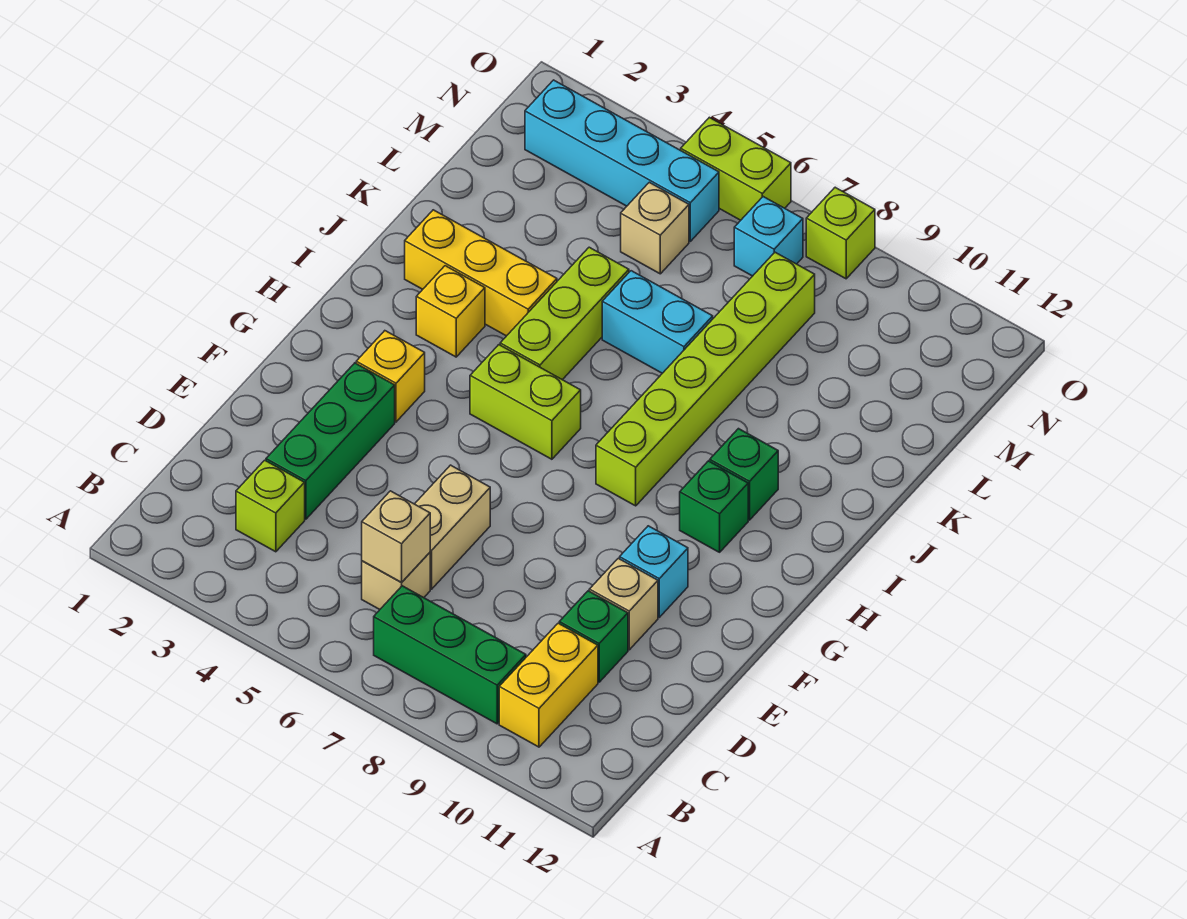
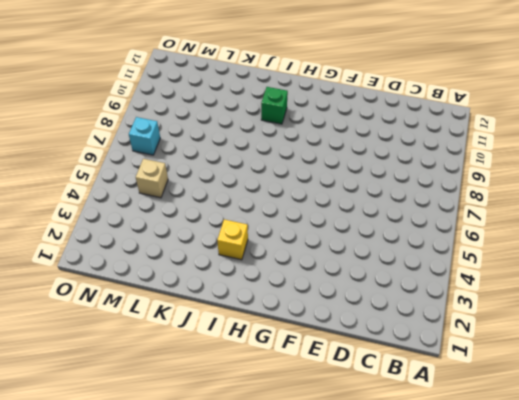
none -> green brick B7:B9 level 1
none -> yellow brick B10:C10 level 1
none -> lime brick C3 level 1

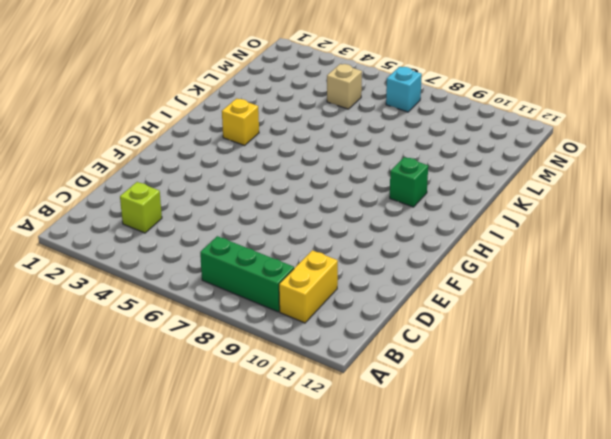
none -> tan brick C6 level 1
none -> green brick D3:F3 level 1
none -> tan brick D6:E6 level 1

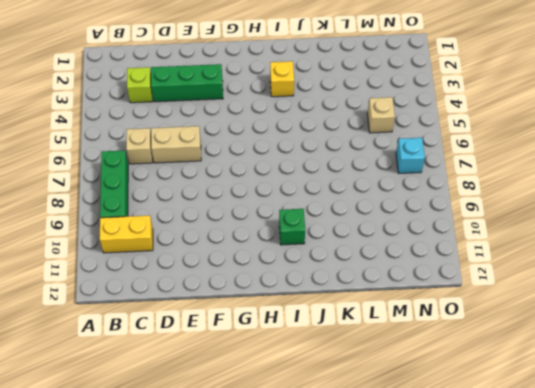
none -> green brick D10 level 1
none -> tan brick E10 level 1
none -> cyan brick F10 level 1

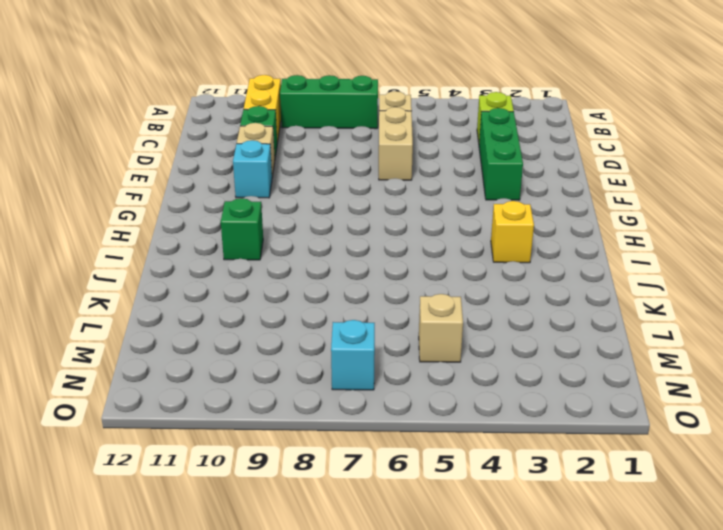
none -> yellow brick G3 level 1
none -> lime brick H5:H6 level 1
none -> lime brick H8:M8 level 1

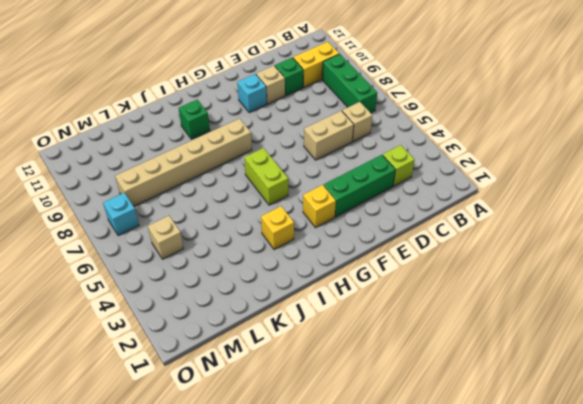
tan brick H8:M8 level 1 -> lime brick H8:M8 level 1
none -> green brick H10 level 1
none -> lime brick I5:K5 level 1
none -> yellow brick J2:J4 level 1

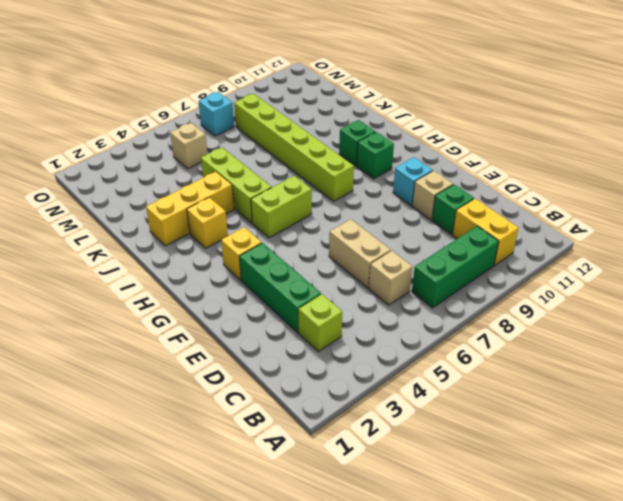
none -> cyan brick K6:K7 level 1
none -> cyan brick N2:N5 level 1
none -> lime brick O5:O6 level 1

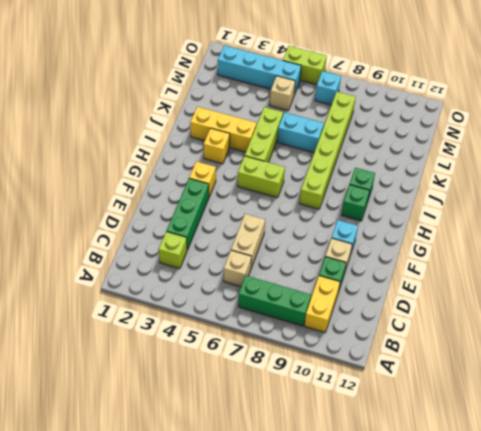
none -> lime brick O8 level 1
none -> tan brick C6 level 2

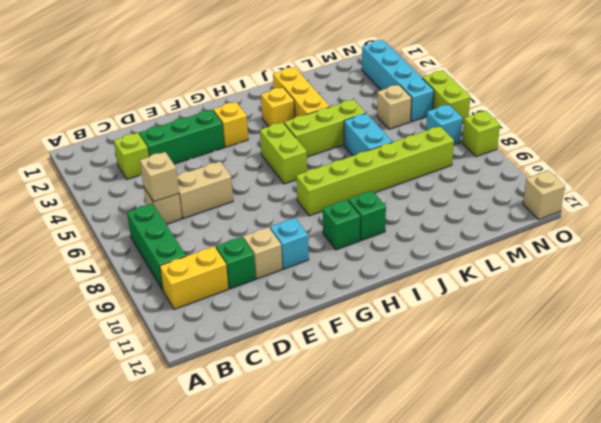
tan brick O12 level 1 -> none

